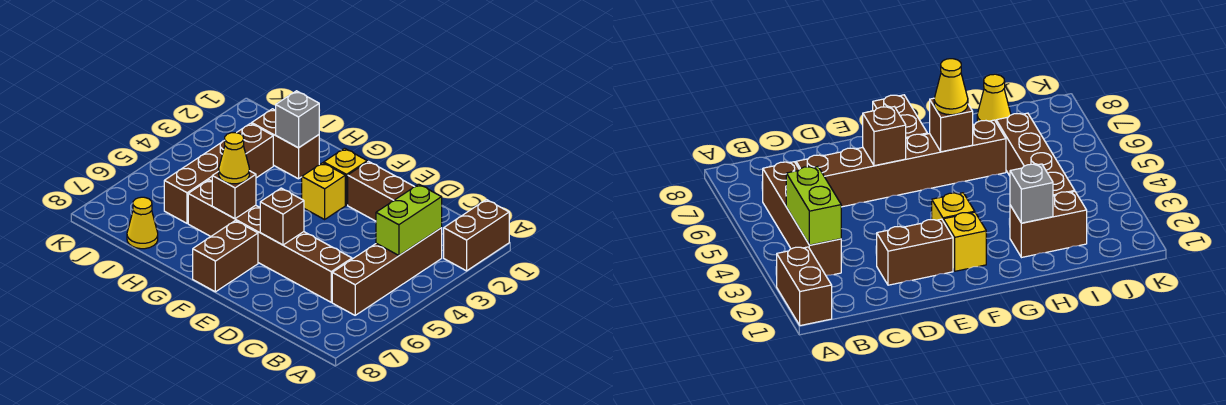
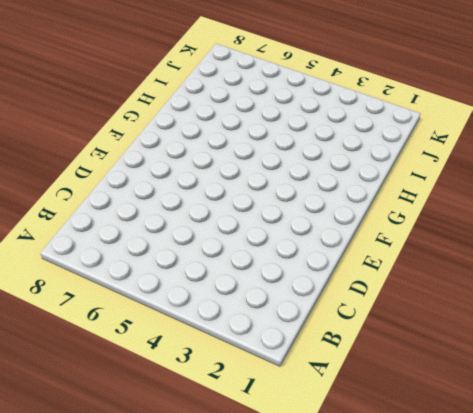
none -> brown brick A1:A2 level 1
none -> brown brick B3:B6 level 1
none -> brown brick C6:H6 level 1

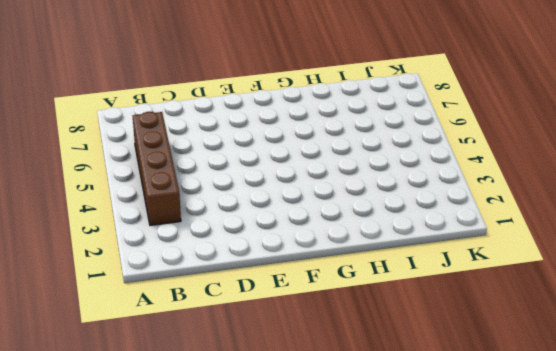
none -> brown brick A1:A2 level 1
none -> brown brick C6:H6 level 1
none -> brown brick D2:E2 level 1

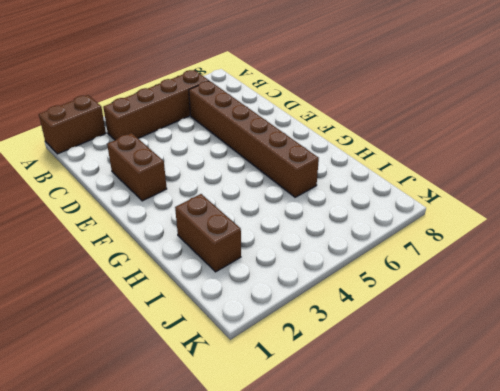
none -> yellow brick F2 level 1
none -> yellow brick F3 level 1
none -> brown brick F7:F8 level 1

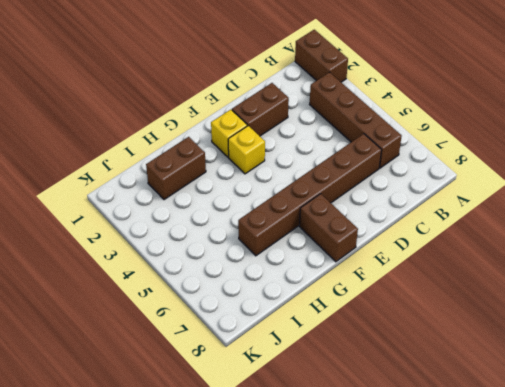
none -> brown brick I3:I6 level 1
none -> yellow cone I8 level 1
none -> lime brick B3:B4 level 2

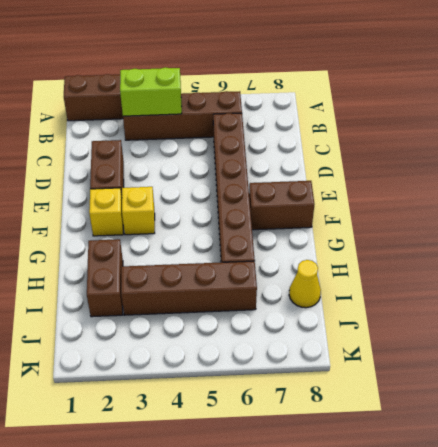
none -> brown brick E6 level 2
none -> brown brick G6 level 2
none -> grey brick H2 level 2

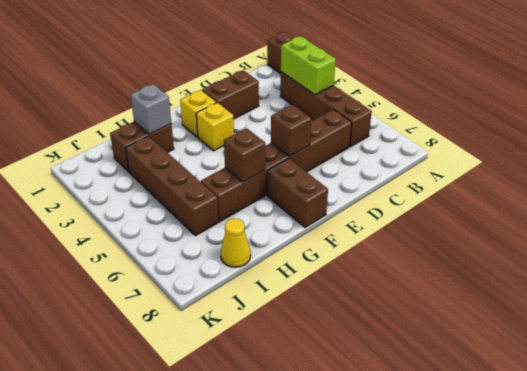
none -> yellow cone G6 level 3

